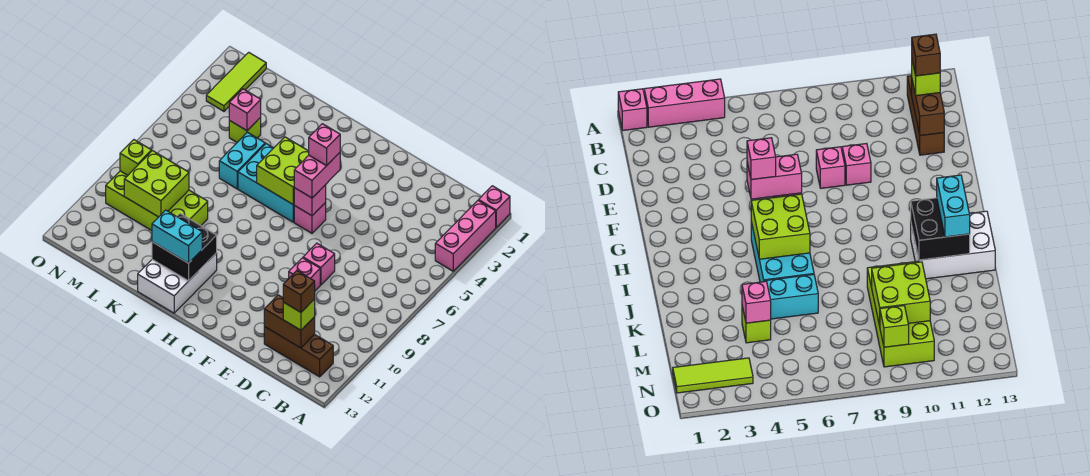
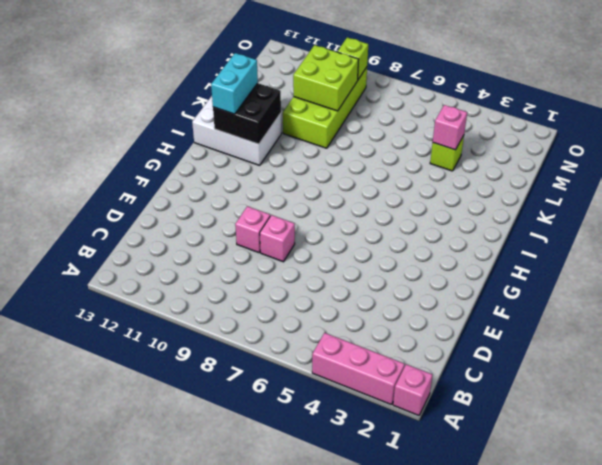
none -> brown brick B12:D12 level 1
none -> pink brick G6 level 1
none -> cyan brick H5:J6 level 1

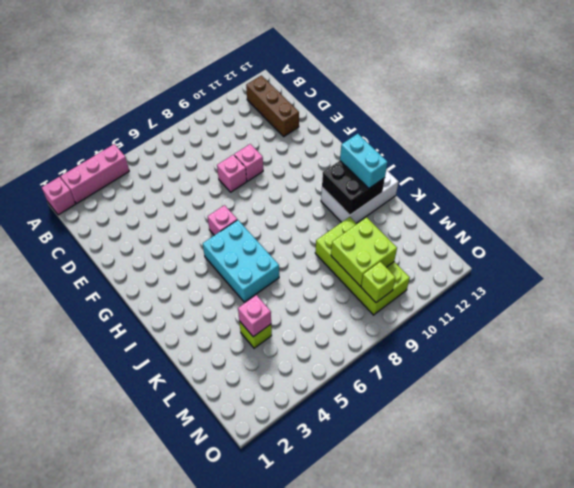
none -> cyan brick K5:K6 level 1
none -> lime tile N1:N3 level 1
none -> brown brick C12:D12 level 2

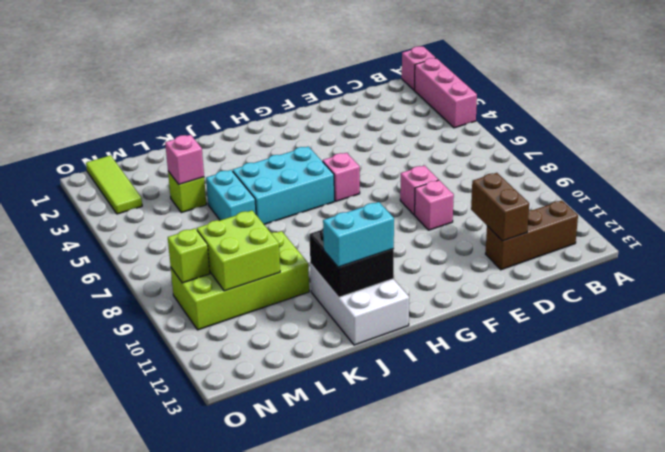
brown brick D11:D12 level 2 -> brown brick C12:D12 level 2
none -> pink brick G6 level 2
none -> lime brick H5:I6 level 2
none -> lime brick C12 level 3

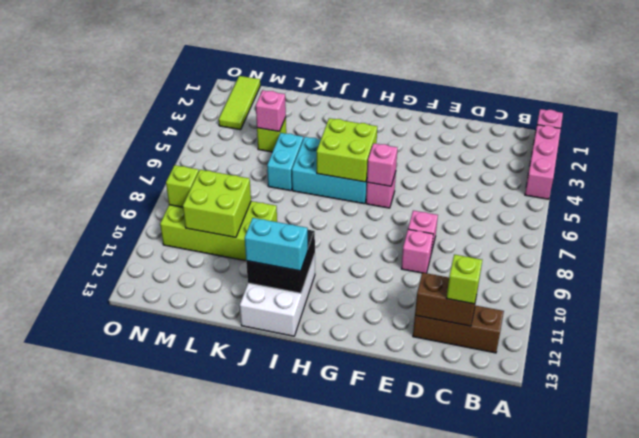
none -> pink brick G5:G6 level 3
none -> brown brick C12 level 4
none -> pink brick G5 level 4

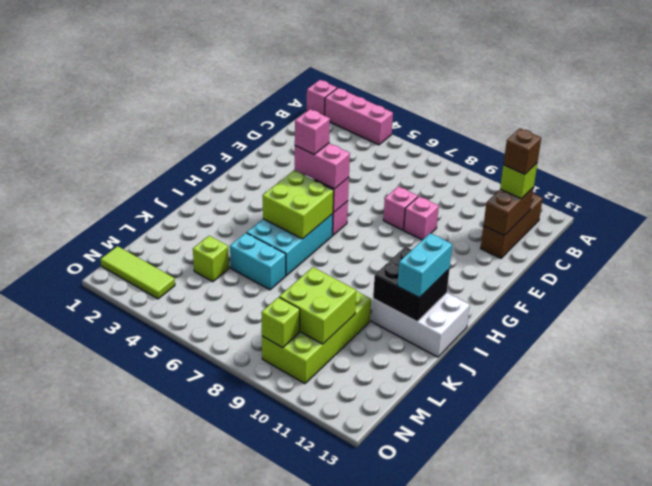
none -> pink brick L4 level 2

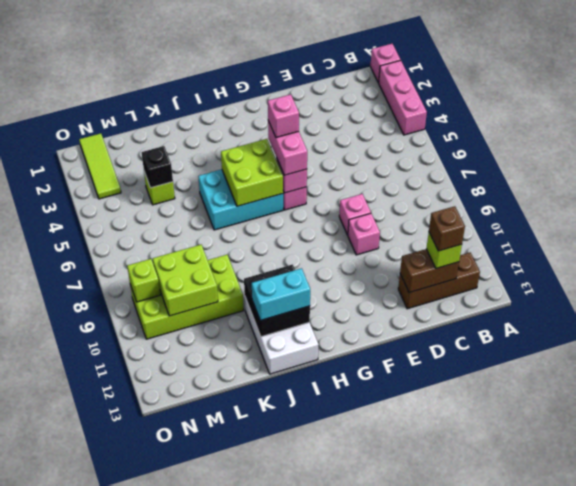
black brick L4 level 2 -> pink brick L4 level 2
none -> cyan brick K5:K6 level 1

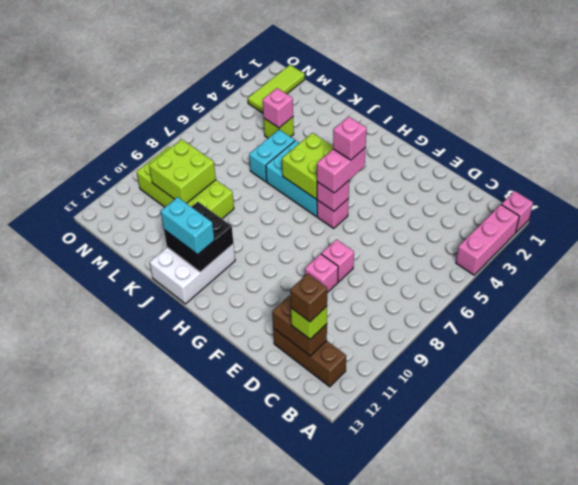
none -> lime brick N9 level 2

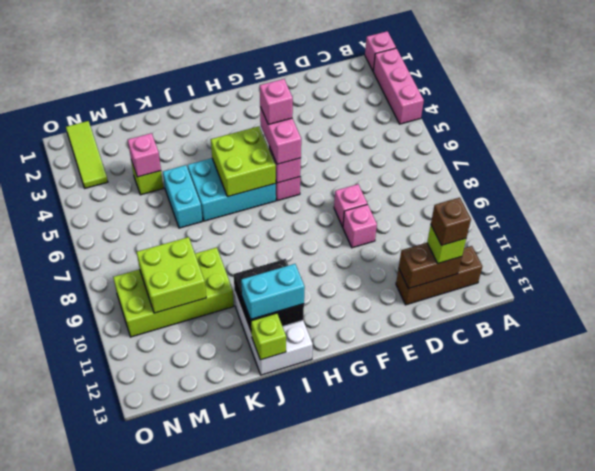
lime brick J13 level 2 -> lime brick N9 level 2

